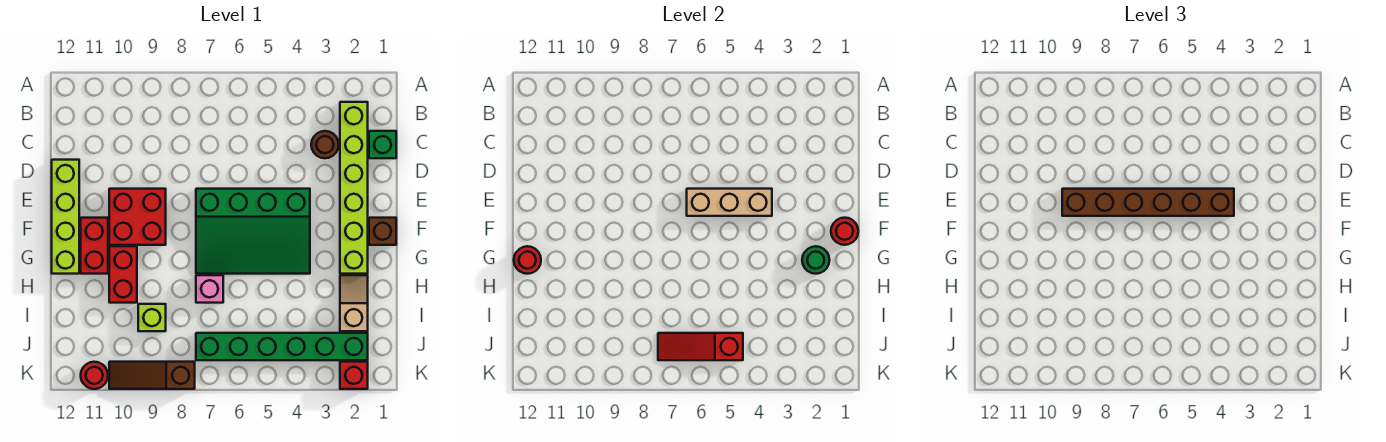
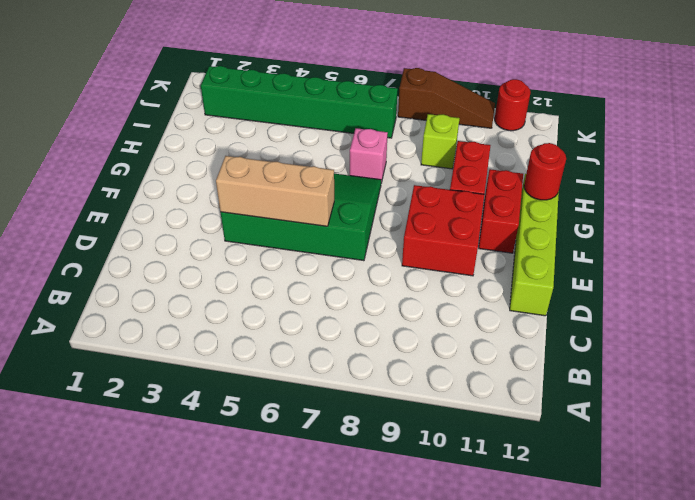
none -> lime brick B2:G2 level 1
none -> green brick C1 level 1
none -> brown round brick C3 level 1

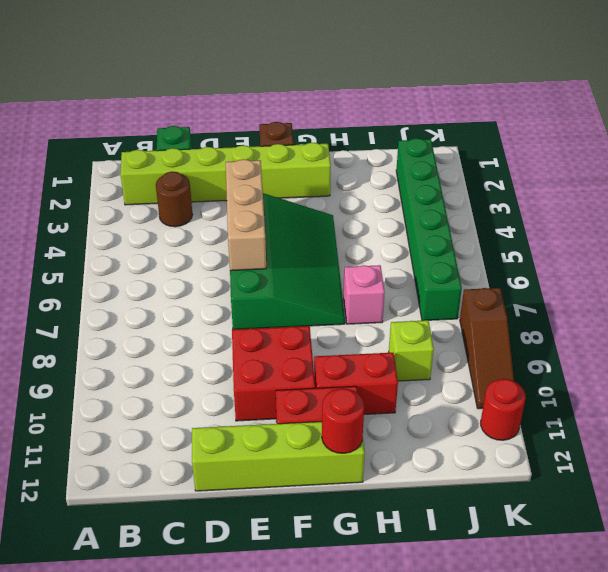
none -> tan slope H2:I2 level 1 top I
none -> red brick K2 level 1
none -> red round brick F1 level 2

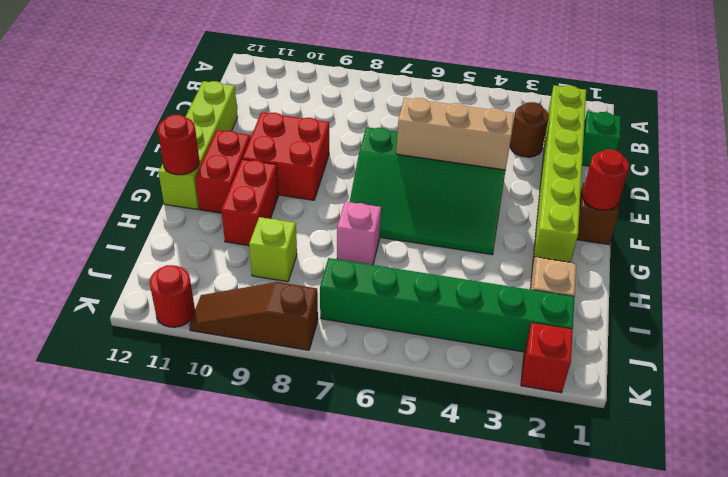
none -> green round brick G2 level 2
none -> red slope J5:J7 level 2 top 5
none -> brown brick E4:E9 level 3

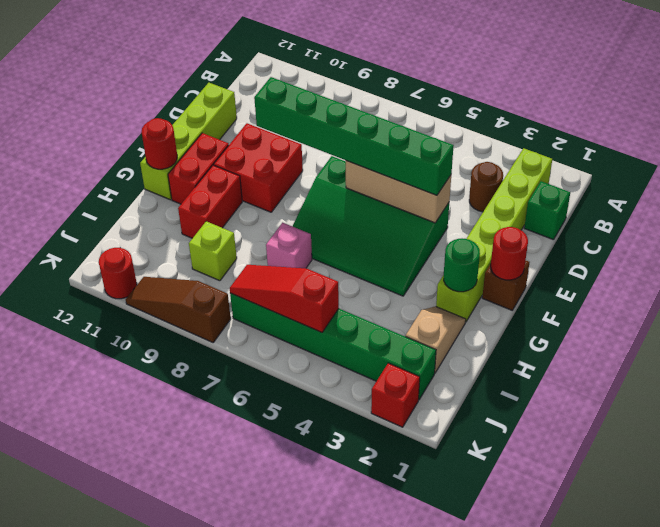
green brick E4:E9 level 3 -> brown brick E4:E9 level 3

